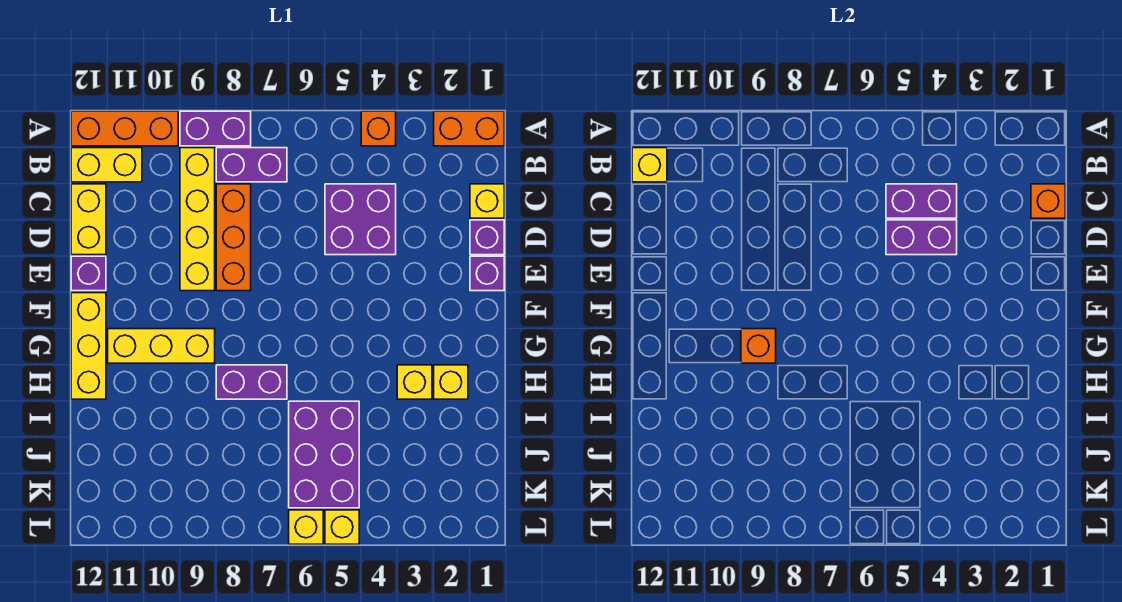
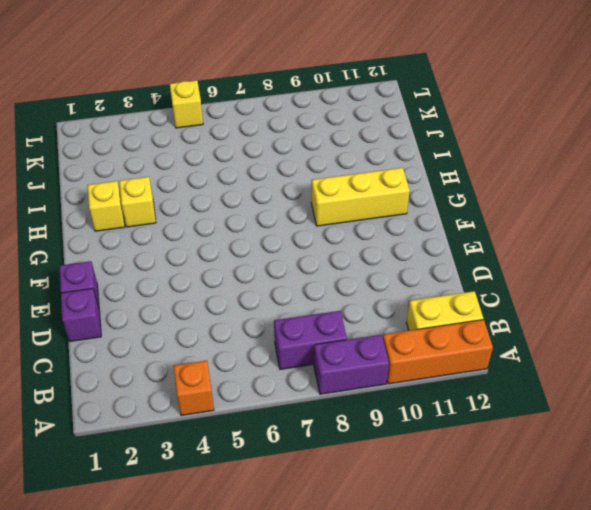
none -> orange brick A1:A2 level 1
none -> yellow brick B9:E9 level 1
none -> yellow brick C1 level 1

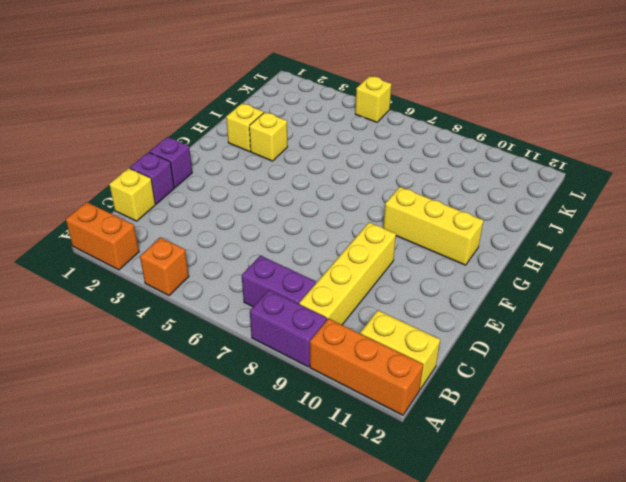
none -> purple brick C4:D5 level 1
none -> orange brick C8:E8 level 1
none -> yellow brick C12:D12 level 1

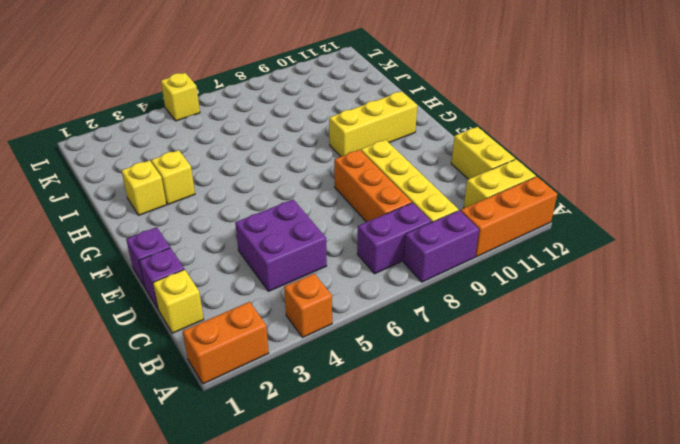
none -> purple brick E12 level 1
none -> yellow brick F12:H12 level 1
none -> purple brick H7:H8 level 1

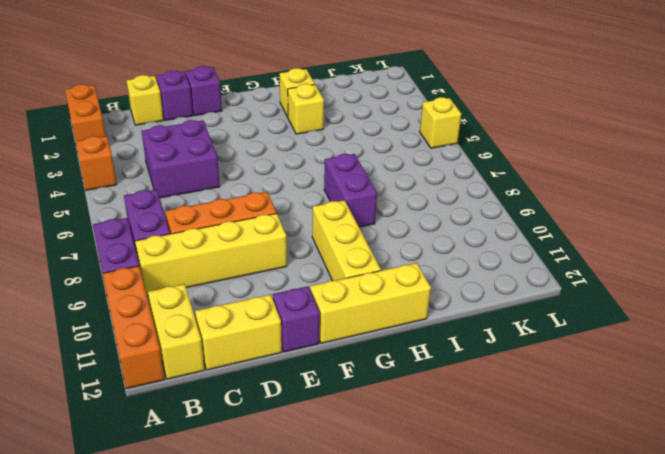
none -> purple brick I5:K6 level 1
none -> yellow brick L6 level 1
none -> yellow brick B12 level 2

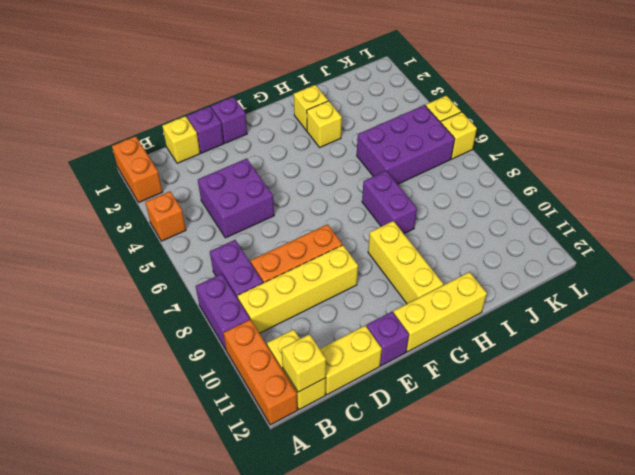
none -> orange brick C1 level 2
none -> purple brick C4:C5 level 2
none -> purple brick D4:D5 level 2

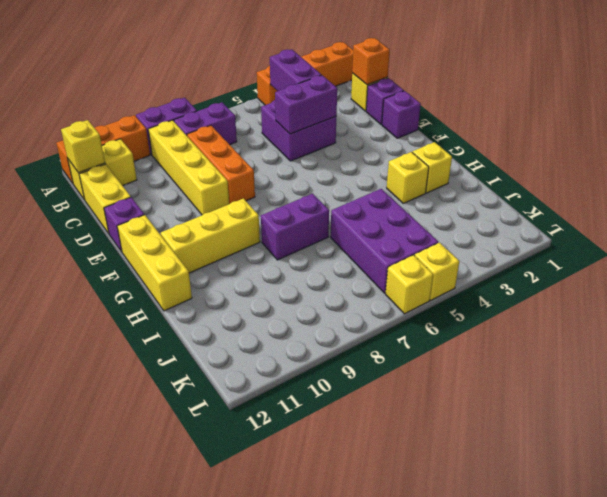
purple brick B4:C4 level 2 -> purple brick C4:C5 level 2
none -> orange brick G9 level 2

